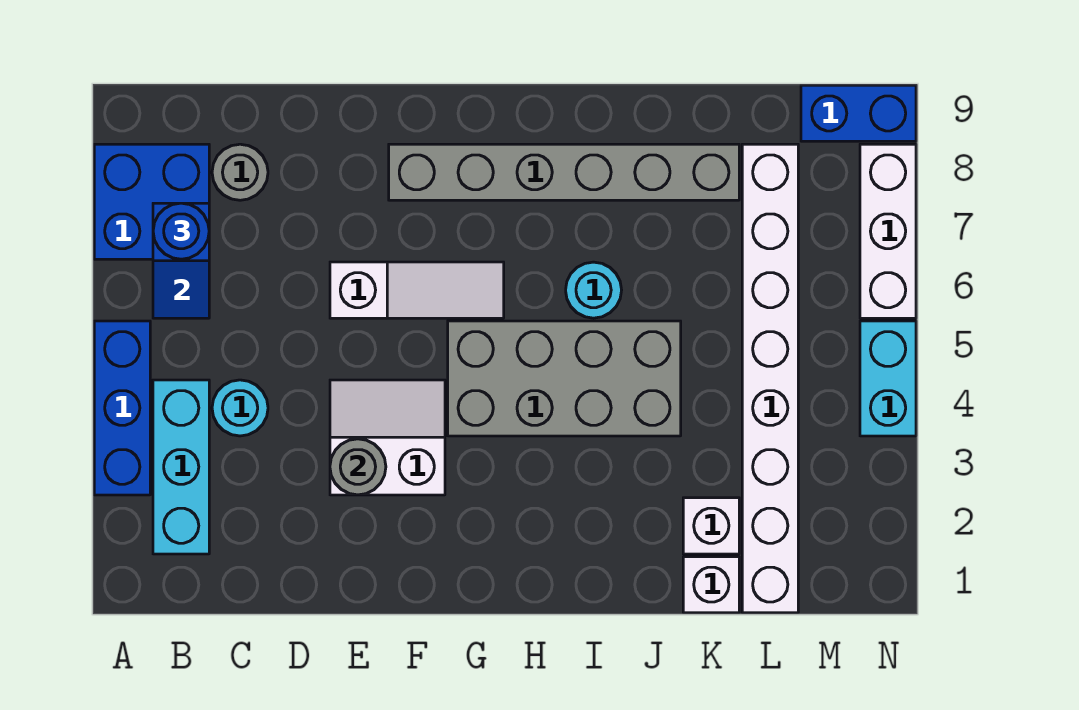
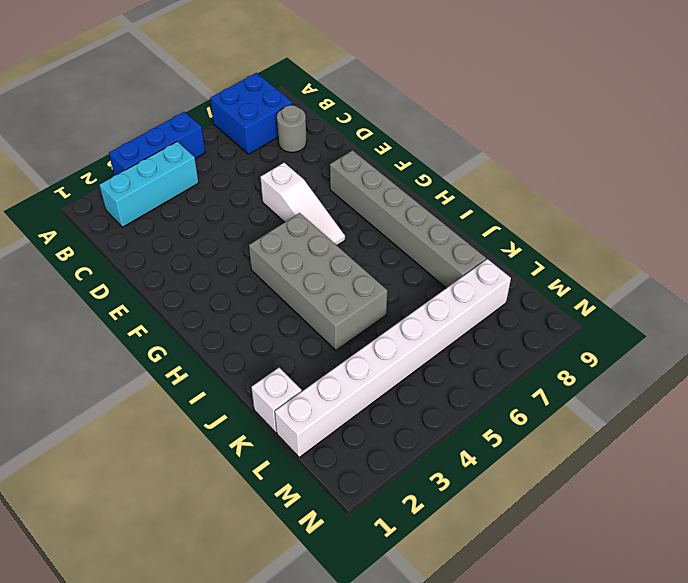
none -> cyan round brick C4 level 1
none -> white slope E3:F4 level 1 top 3
none -> cyan round brick I6 level 1

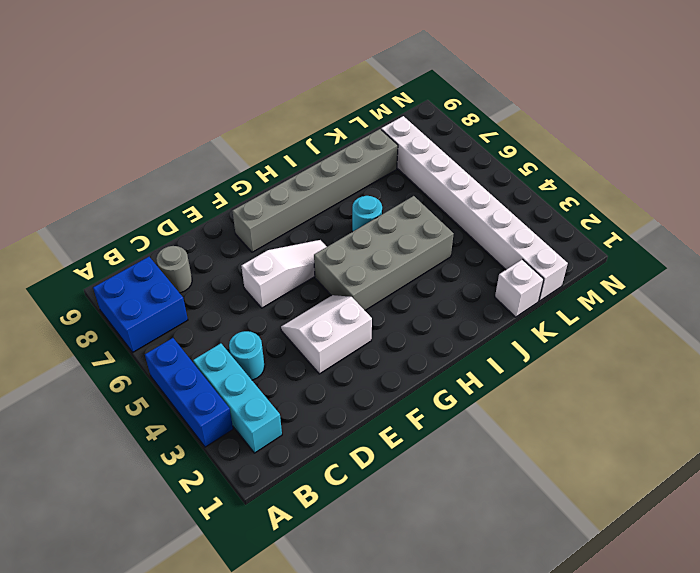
none -> white brick K2 level 1
none -> blue brick M9:N9 level 1
none -> cyan brick N4:N5 level 1

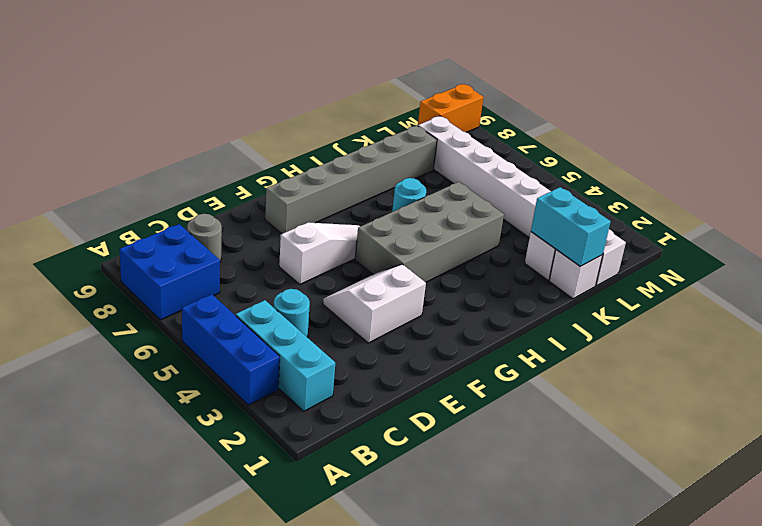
cyan brick K1:K2 level 2 -> cyan brick N4:N5 level 1
orange brick M9:N9 level 1 -> blue brick M9:N9 level 1
none -> white brick N6:N8 level 1
none -> blue slope B6:B7 level 2 top 7
none -> grey round brick E3 level 2

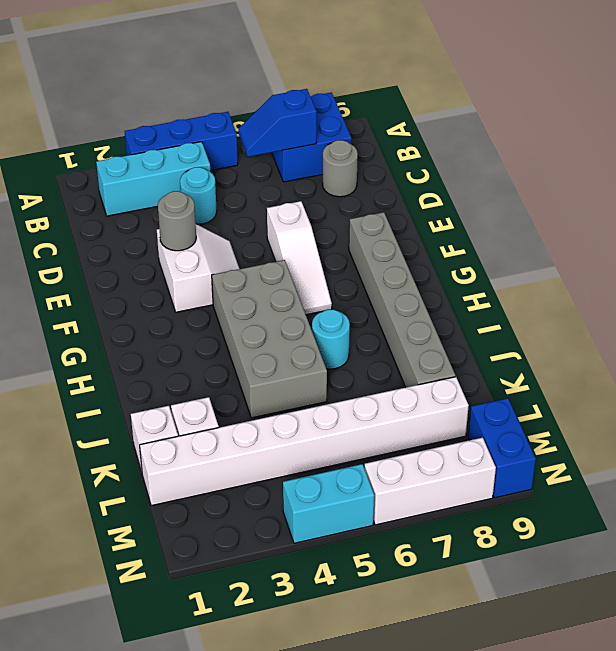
none -> blue round brick B7 level 3

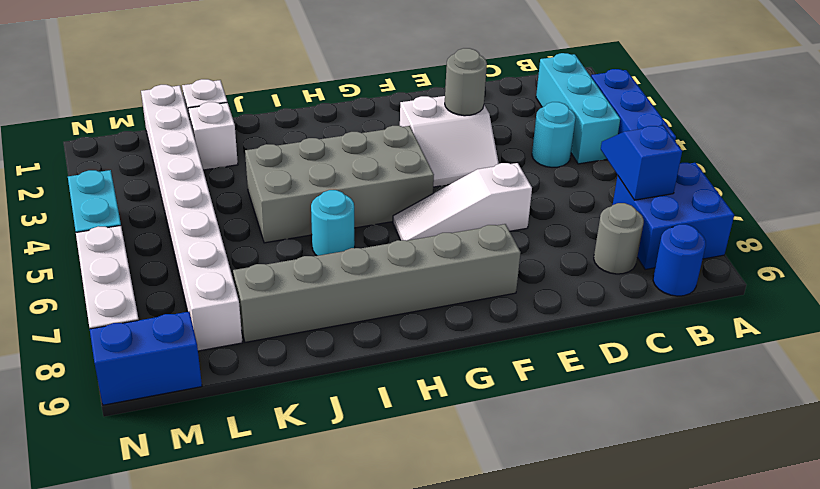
blue round brick B9 level 1 -> blue round brick B7 level 3

